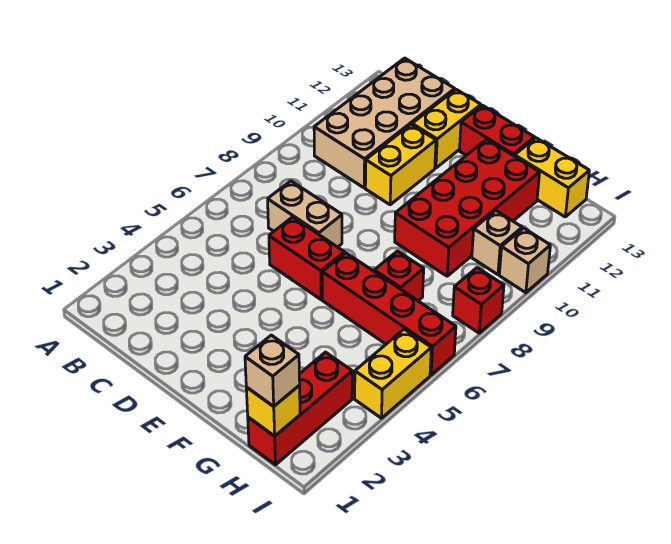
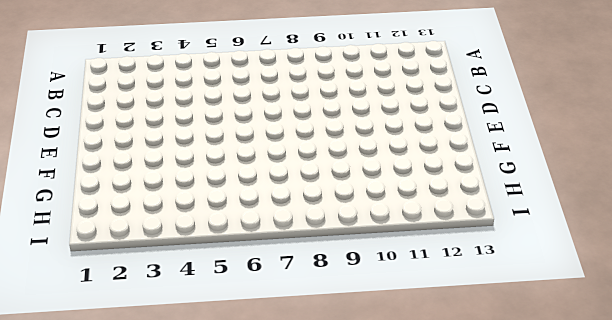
none -> tan brick B10:C13 level 1
none -> tan brick C7:D7 level 1
none -> red brick D6:E6 level 1

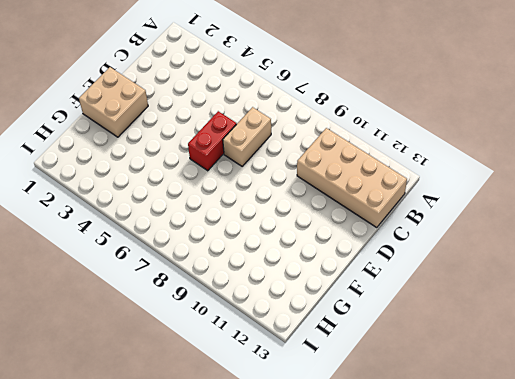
tan brick E1:F2 level 1 -> none
none -> yellow brick D10:D11 level 1
none -> yellow brick D12:D13 level 1
none -> red brick E13:F13 level 1

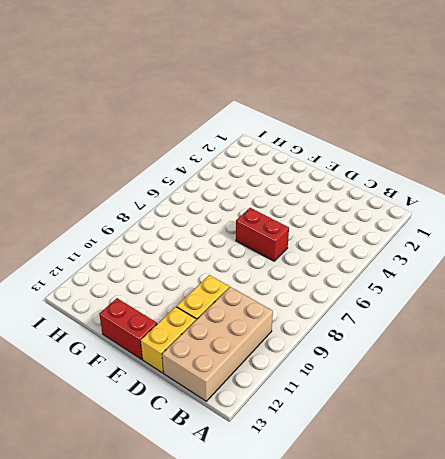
none -> tan brick C7:D7 level 1
none -> red brick F6:I6 level 1
none -> red brick F9:G12 level 1

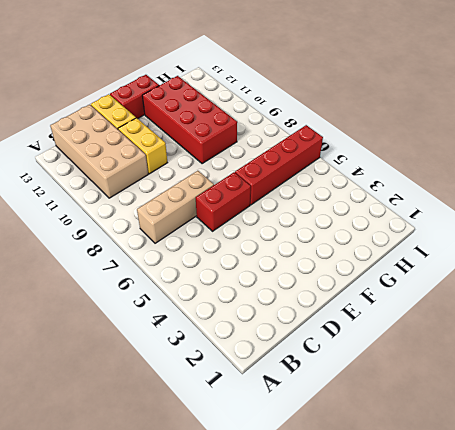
tan brick B7:D7 level 1 -> tan brick C7:D7 level 1
none -> red brick G7 level 1
none -> yellow brick G13:H13 level 1
none -> red brick H1:H3 level 1

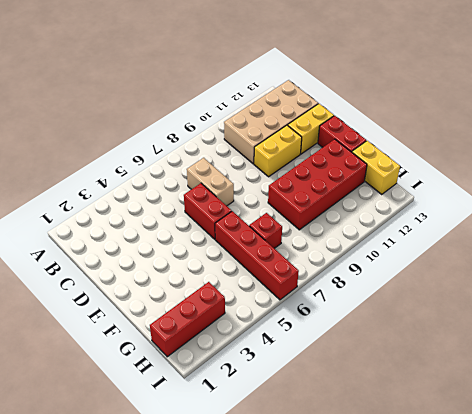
none -> tan brick H10 level 1
none -> yellow brick I4:I5 level 1
none -> red brick I8 level 1

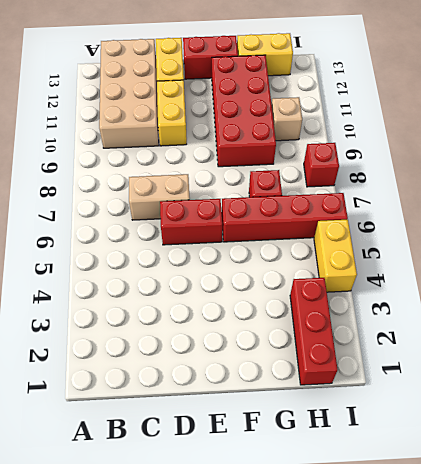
none -> tan brick I10 level 1
none -> yellow brick H1 level 2
none -> tan brick H1 level 3

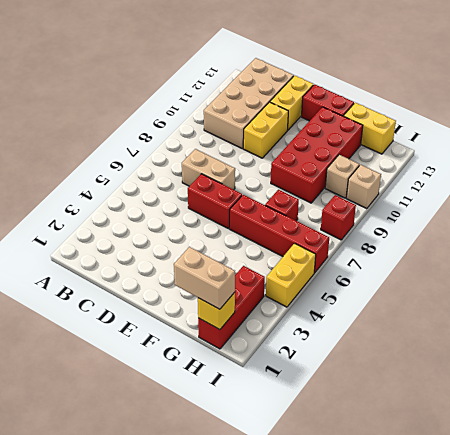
tan brick G1:H1 level 3 -> tan brick H1 level 3

